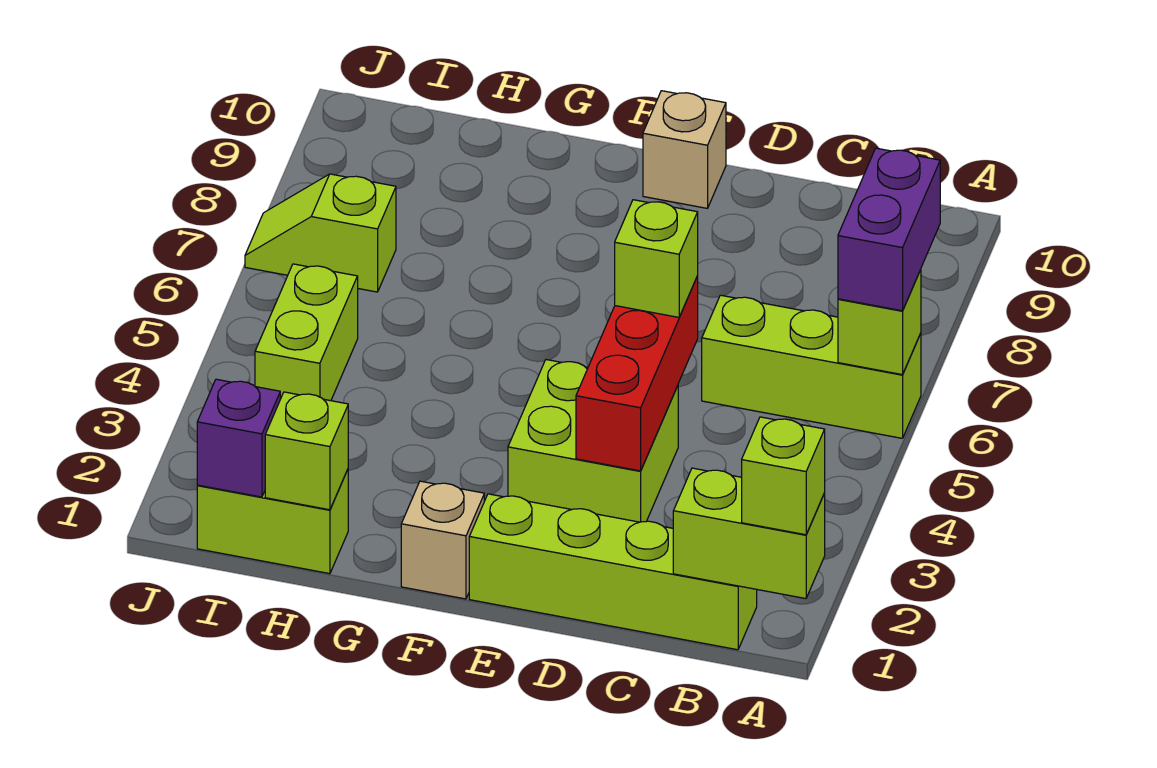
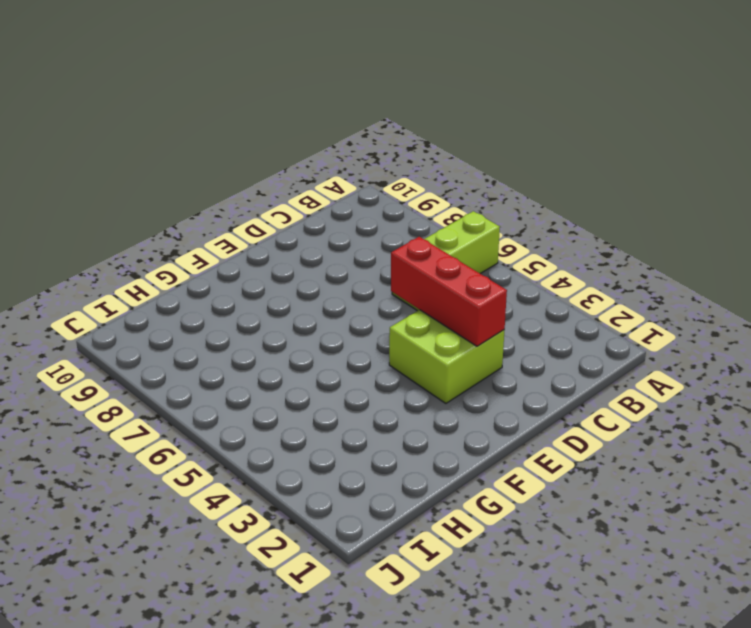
none -> lime brick B1:E1 level 1
none -> tan brick E10 level 1
none -> tan brick F1 level 1

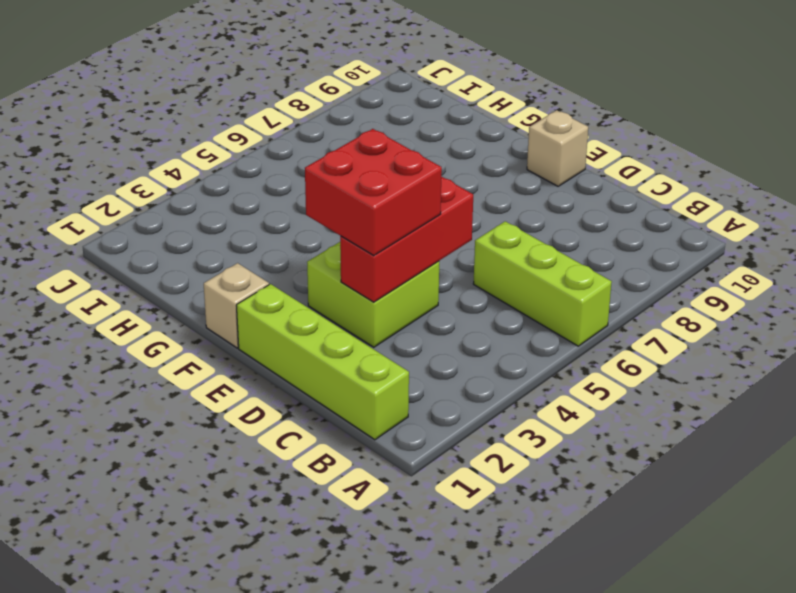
red brick D3:E4 level 3 -> none
none -> lime brick H1:I1 level 1
none -> lime brick I4:I5 level 1
none -> lime slope I7:J7 level 1 top I

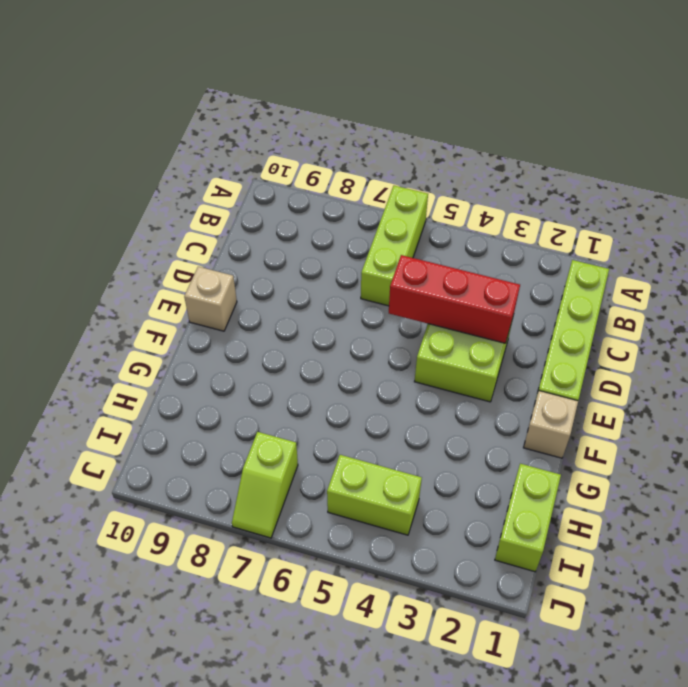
none -> lime brick A1:B1 level 2
none -> lime brick A6 level 2
none -> lime brick H1 level 2

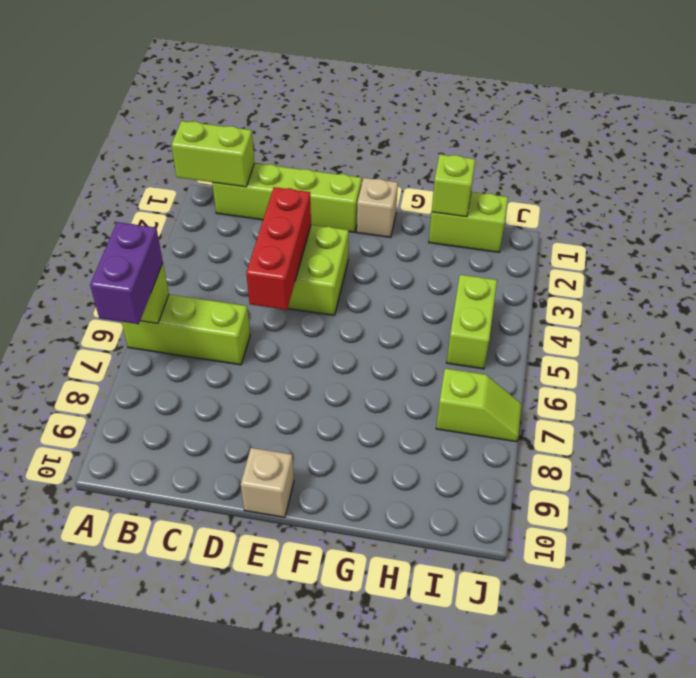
none -> purple brick I1 level 2
none -> lime brick A1 level 3
none -> lime brick D5 level 3

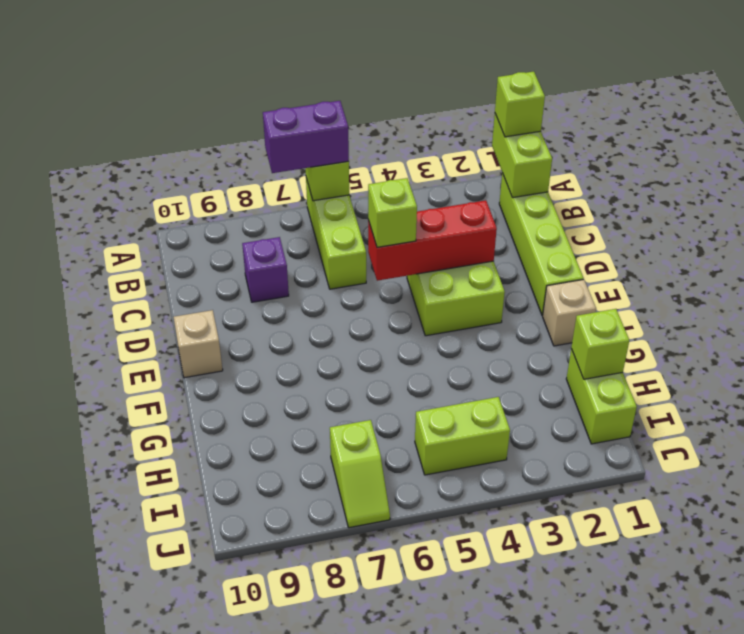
purple brick C8 level 1 -> purple brick I1 level 2

